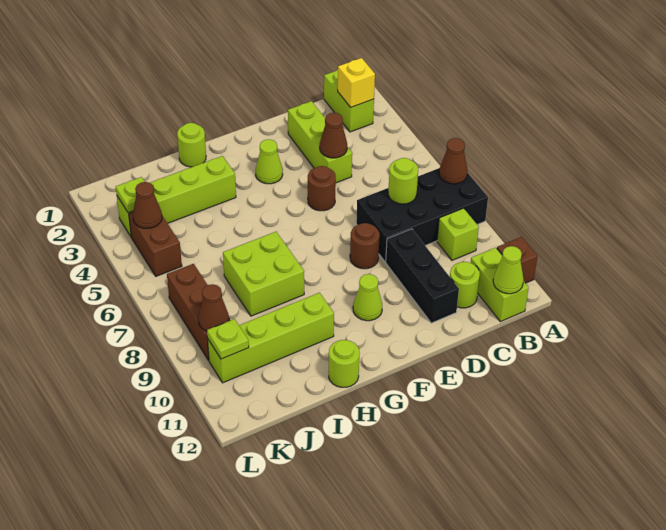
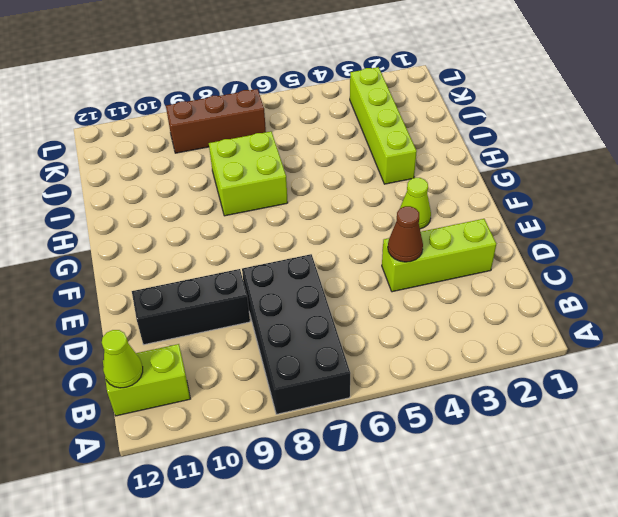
none -> brown brick A11 level 1
none -> lime brick B1:B2 level 1
none -> lime brick B9 level 1

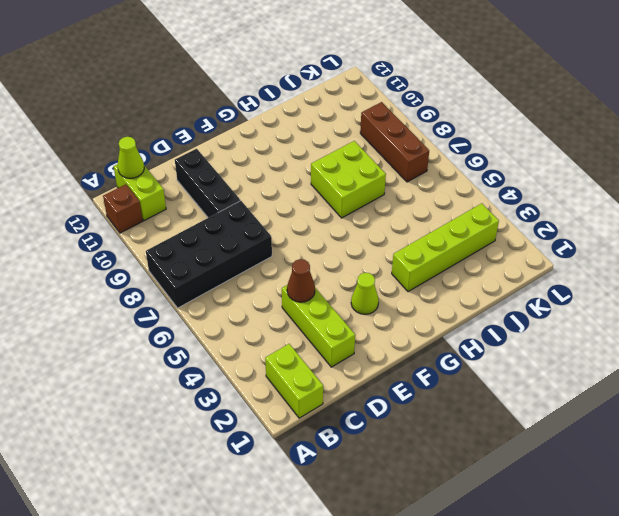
none -> lime brick B9 level 1
none -> lime round brick C11 level 1
none -> brown round brick E5 level 1

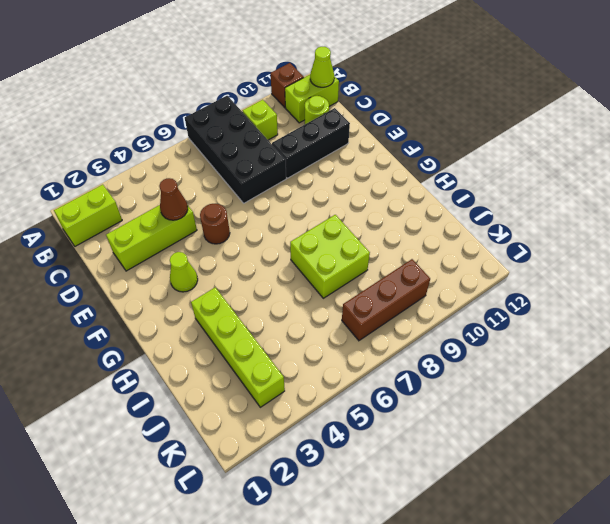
none -> brown round brick E8 level 1
none -> lime cone F10 level 1
none -> lime round brick H1 level 1

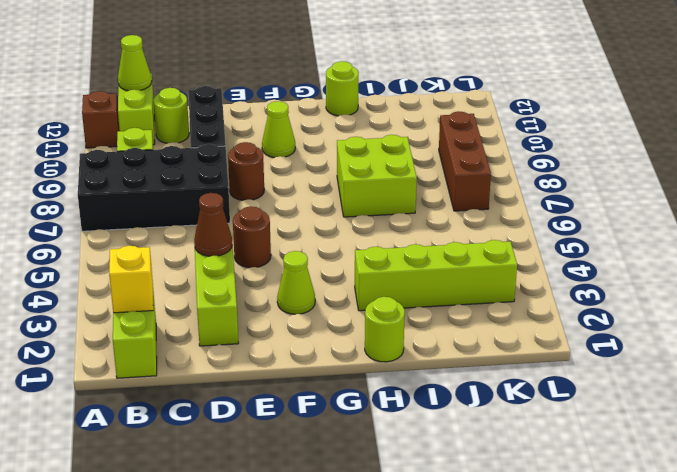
none -> lime brick H10:K10 level 1
none -> brown brick K4:K5 level 1
none -> brown cone A7 level 2

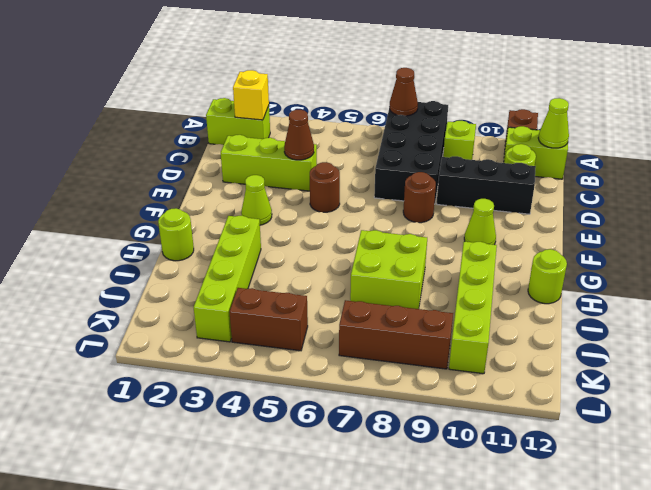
none -> lime round brick C7 level 2
none -> lime plate K3 level 2
none -> brown cone K4 level 2

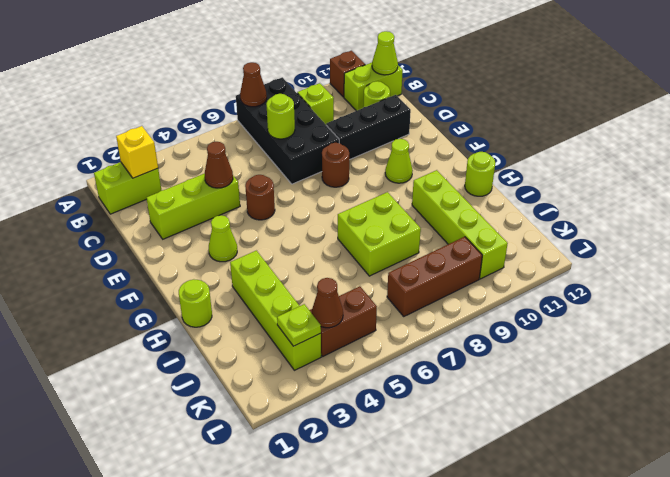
none -> brown cone K9 level 2
none -> lime plate K10 level 2

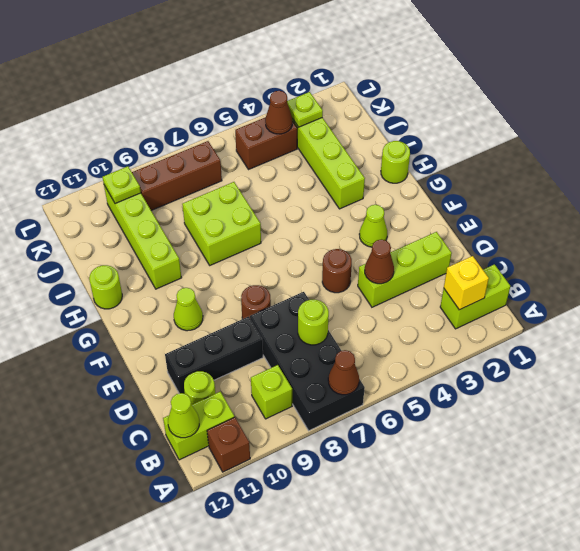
none -> brown cone K9 level 2

